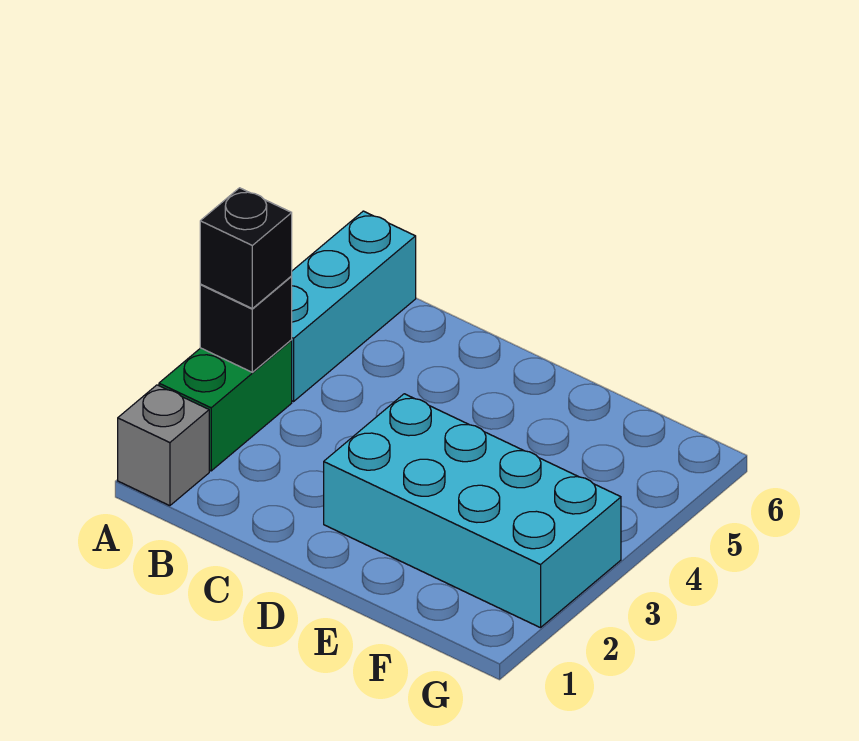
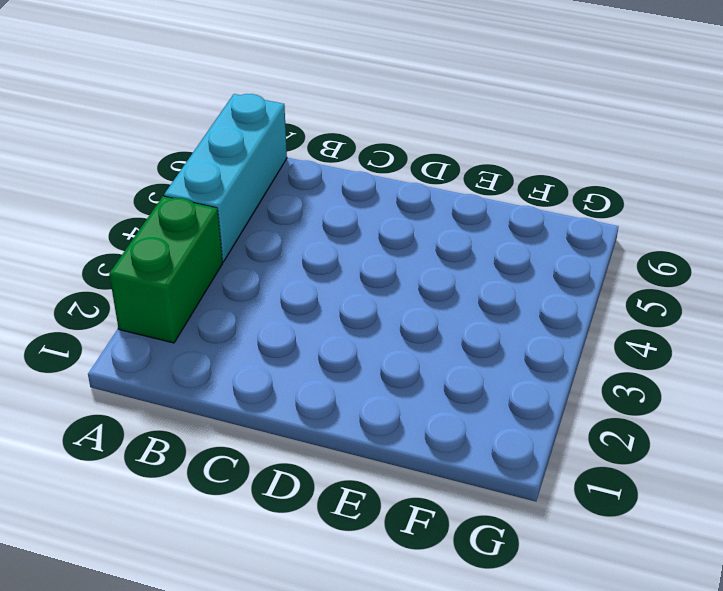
none -> grey brick A1 level 1
none -> cyan brick D2:G3 level 1

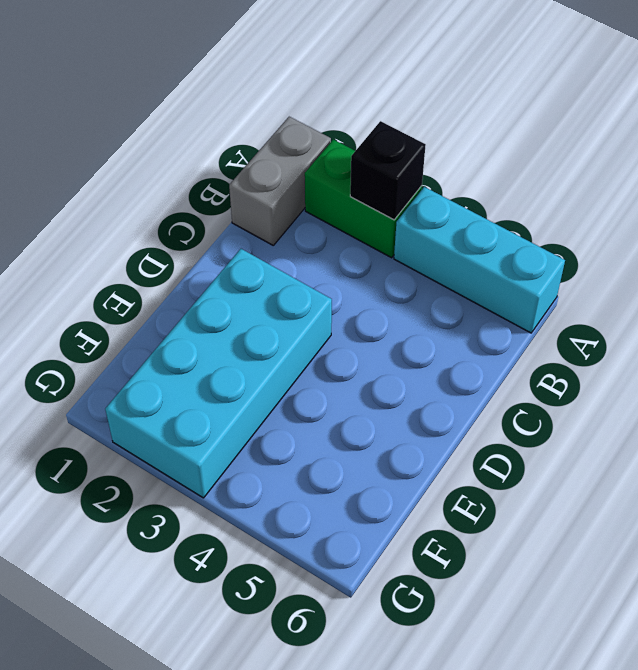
grey brick A1:B1 level 1 -> grey brick A1 level 1
none -> black brick A3 level 3

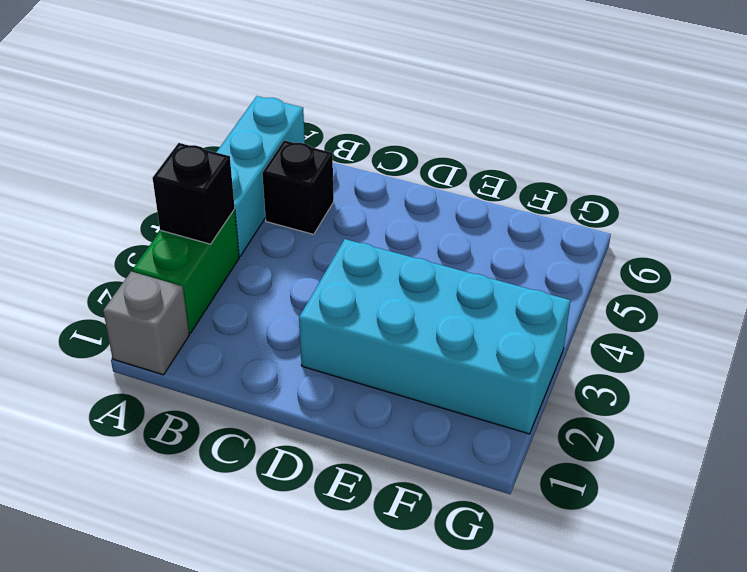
black brick B5 level 1 -> black brick A3 level 3

